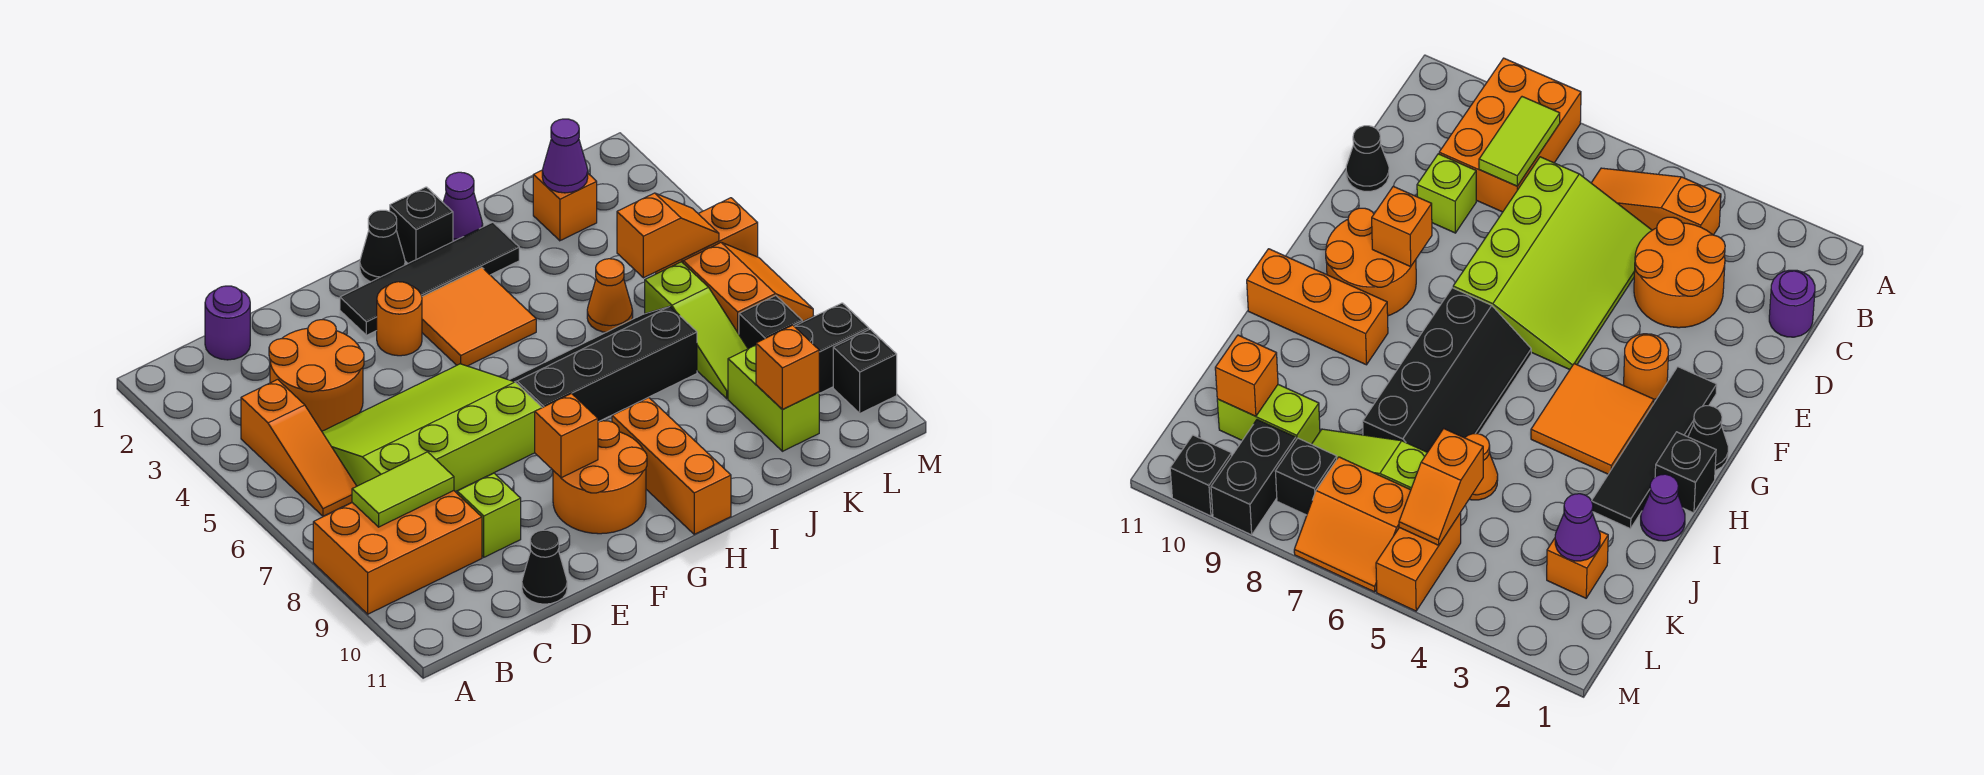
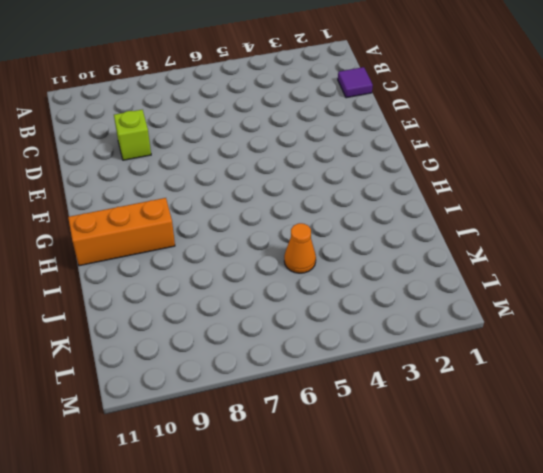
purple tile C1 level 1 -> purple round brick C1 level 1
none -> orange brick A8:C9 level 1
none -> orange slope B4:B6 level 1 top 4
none -> orange round brick C3:D4 level 1
none -> lime slope C5:F7 level 1 top 7

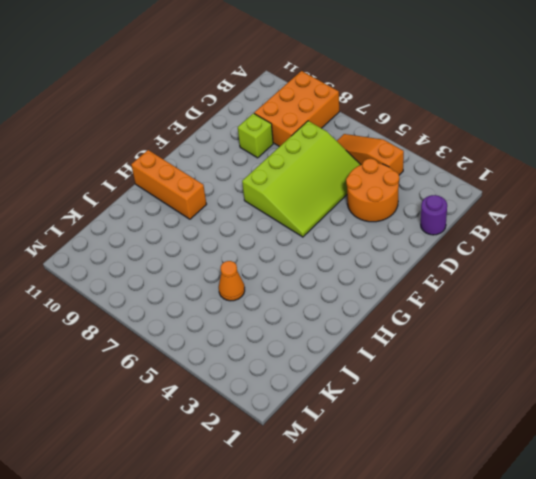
none -> black cone D11 level 1
none -> black tile F2:I2 level 1
none -> orange round brick F3 level 1
none -> orange round brick F9:G10 level 1

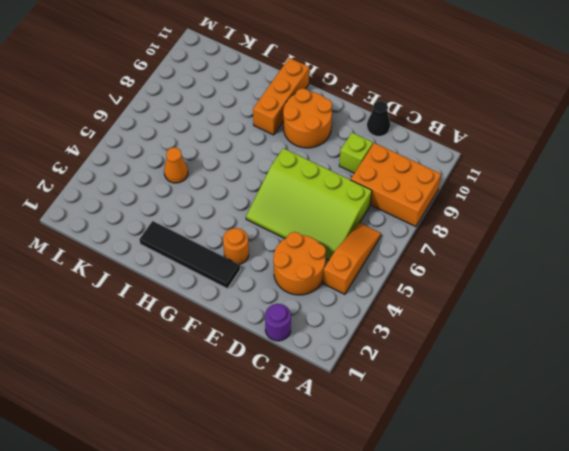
none -> black cone G1 level 1
none -> orange tile G3:H4 level 1
none -> black slope G6:J7 level 1 top 7
none -> black brick H1 level 1

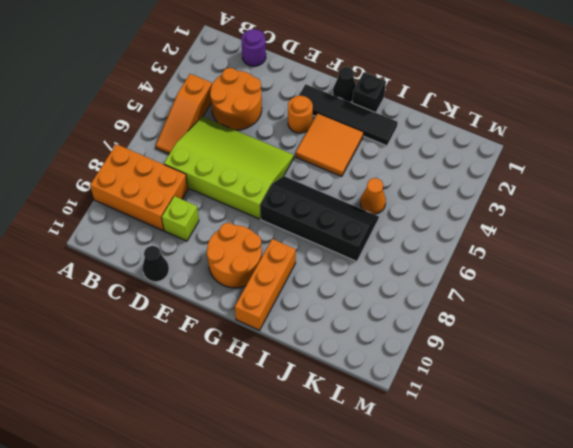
none -> purple cone I1 level 1
none -> orange brick K2 level 1
none -> lime slope K6:K8 level 1 top 6
none -> lime brick K9:K10 level 1

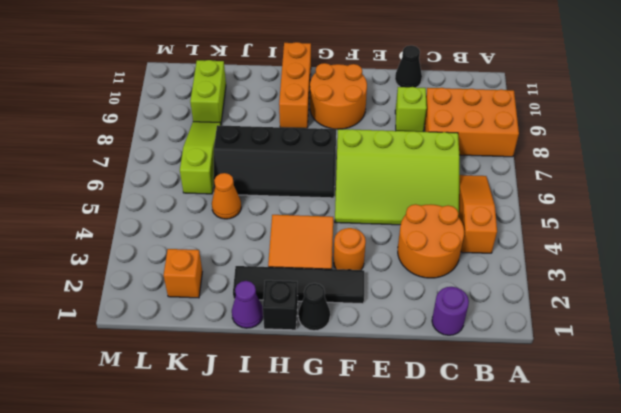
none -> orange brick L5:M5 level 1
none -> orange slope L6:M7 level 1 top L
none -> black brick L8 level 1
none -> black brick L9:M9 level 1

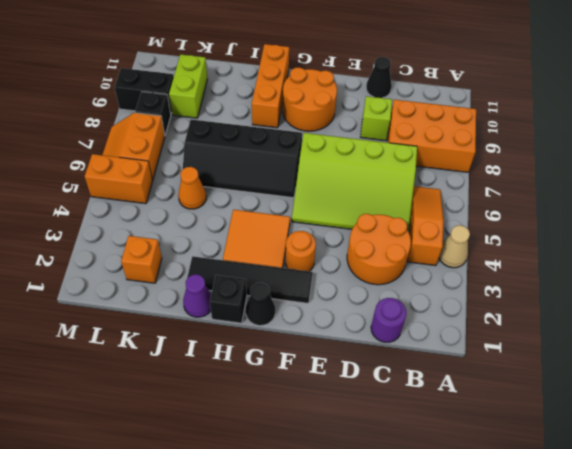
tan cone A4 level 1 -> none
none -> lime slope K6:K8 level 1 top 6
none -> black brick M10 level 1
none -> lime tile B8:C8 level 2
none -> orange brick F9 level 2

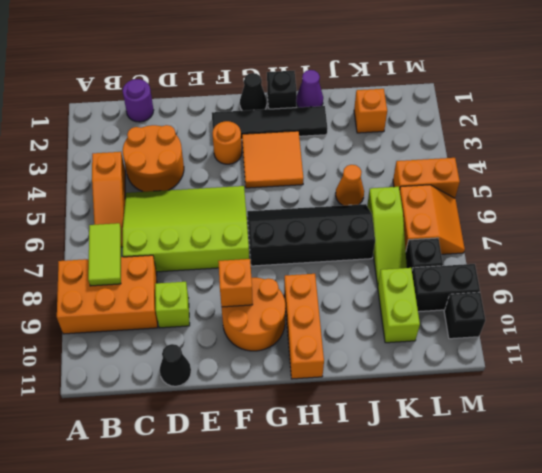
lime tile B7:B8 level 2 -> lime tile B8:C8 level 2
none -> purple cone K2 level 2
none -> orange slope K5:L5 level 2 top K
none -> orange brick K10 level 2

